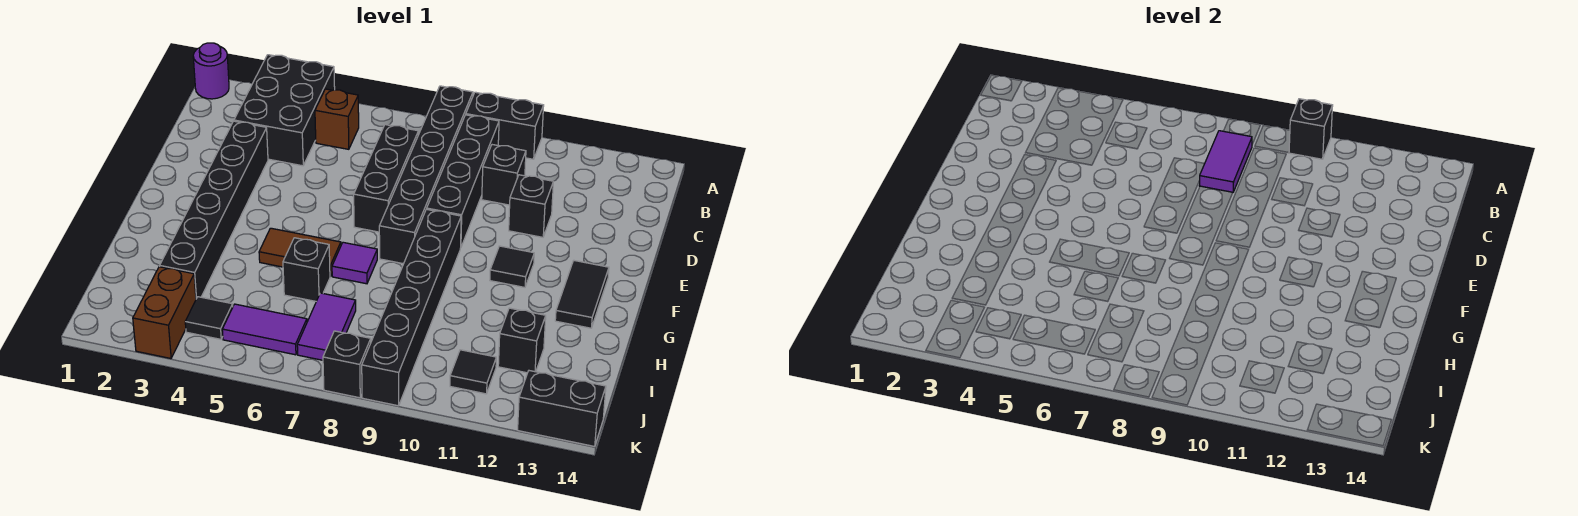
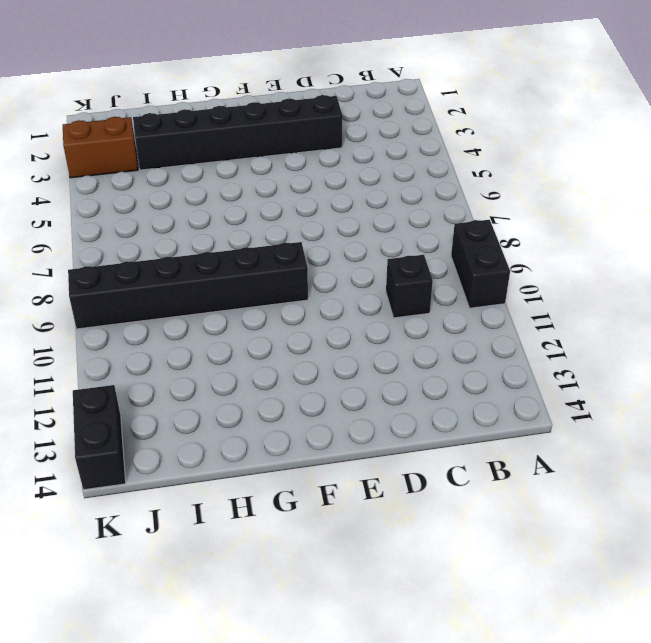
none -> purple round brick A1 level 1
none -> black brick A3:C4 level 1
none -> black brick A8:F8 level 1

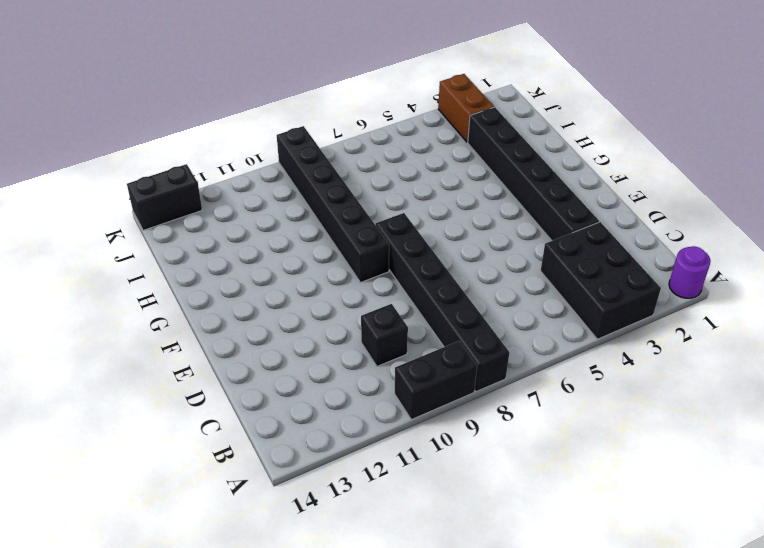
none -> brown brick B5 level 1
none -> black brick B9:E9 level 1
none -> black brick C7:E7 level 1

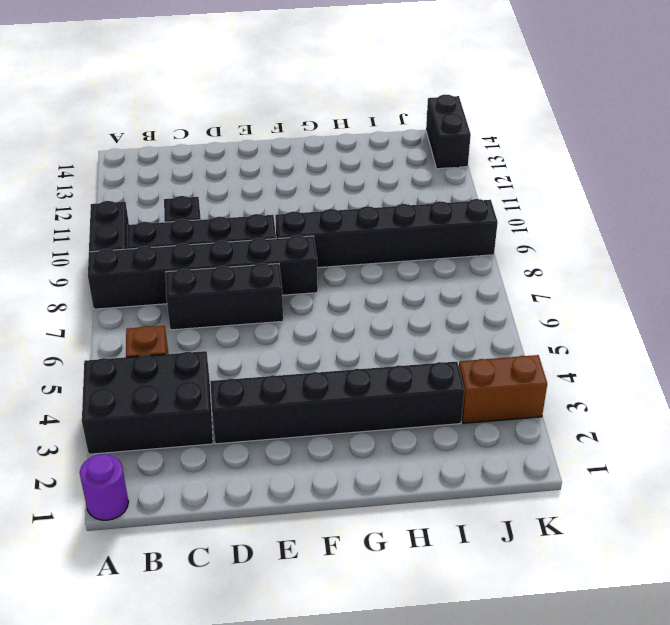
none -> black brick D11 level 1
none -> black tile F11 level 1
none -> black tile F13:G13 level 1

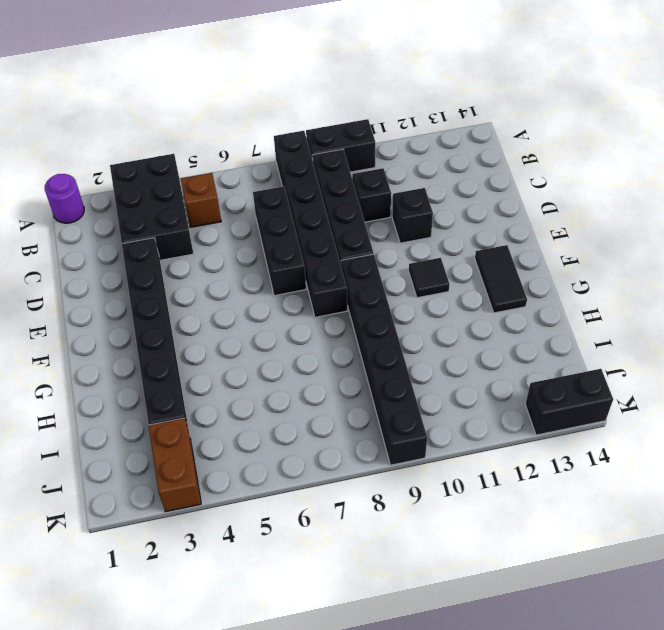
none -> brown tile G5:G6 level 1
none -> purple tile G7 level 1
none -> black brick H6 level 1

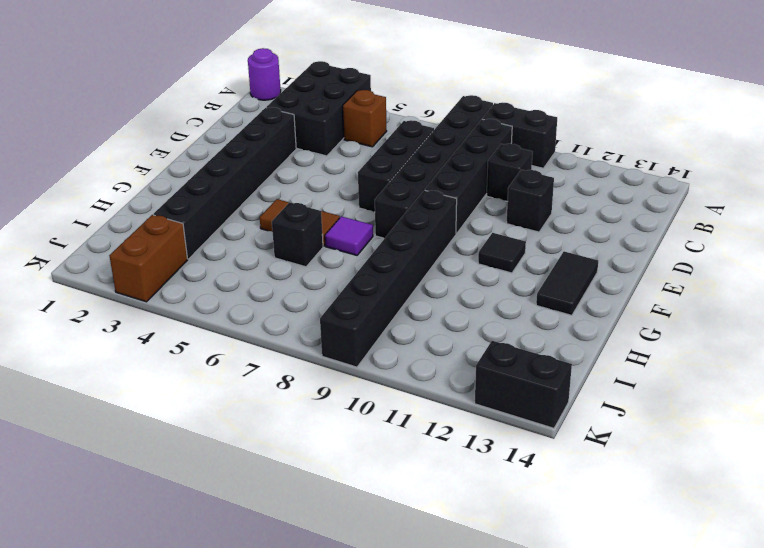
none -> purple tile I7:J7 level 1
none -> black brick I12 level 1
none -> black tile J4 level 1

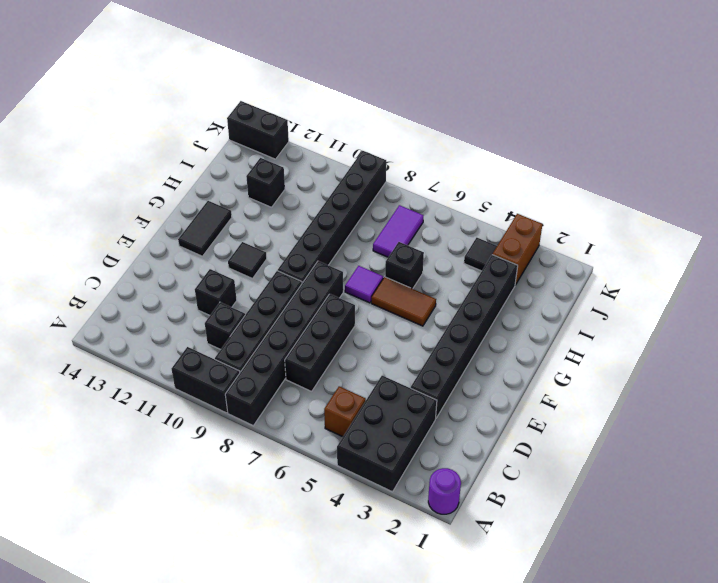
none -> purple tile J5:J6 level 1
none -> black tile J11 level 1
none -> black brick K8 level 1

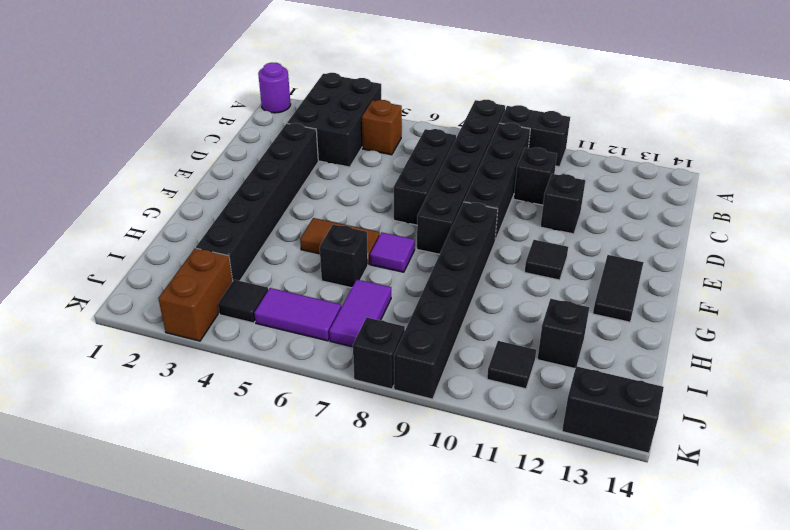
none -> black brick A10 level 2
none -> purple tile B8:C8 level 2

